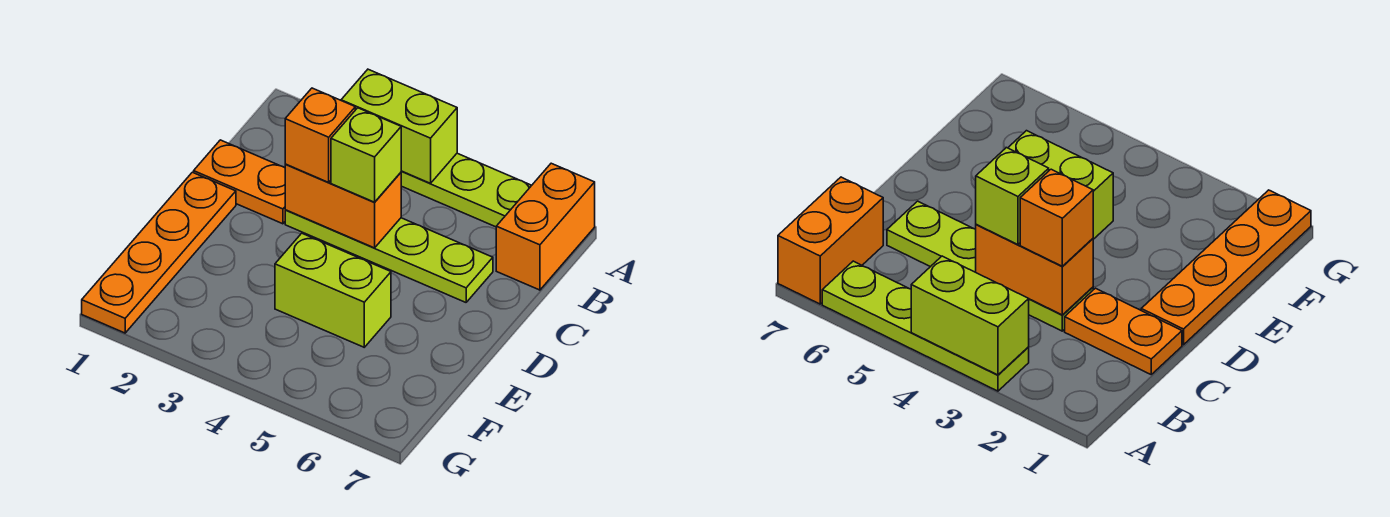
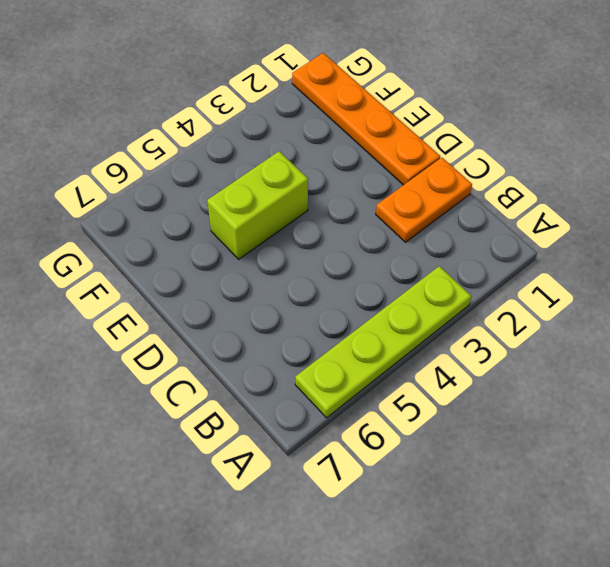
none -> orange brick A7:B7 level 1
none -> lime plate C3:C6 level 1

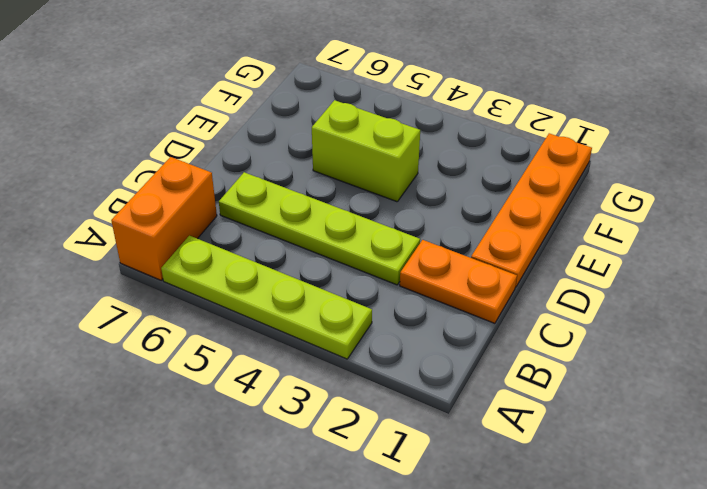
none -> lime brick A3:A4 level 2
none -> orange brick C3:C4 level 2

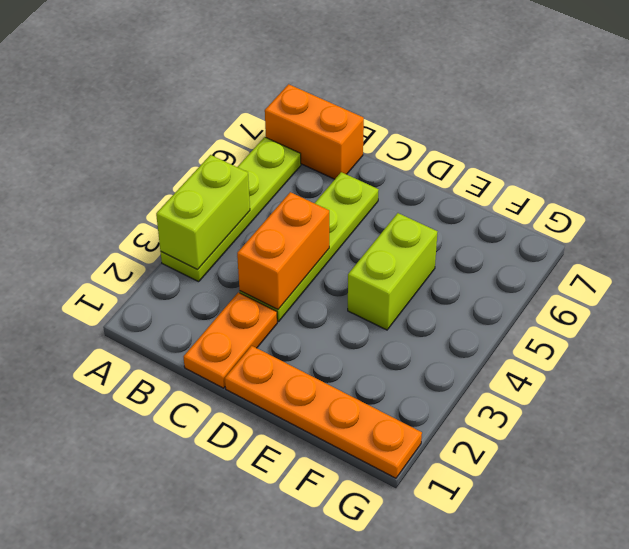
none -> orange brick C3 level 3
none -> lime brick C4 level 3

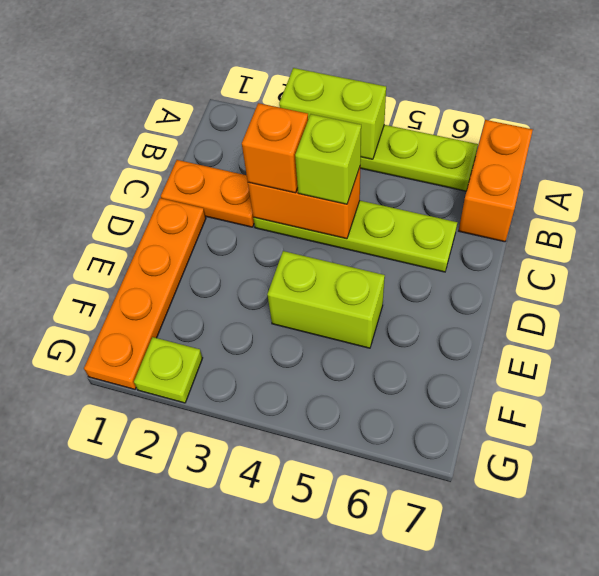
lime plate G2 level 1 -> none

